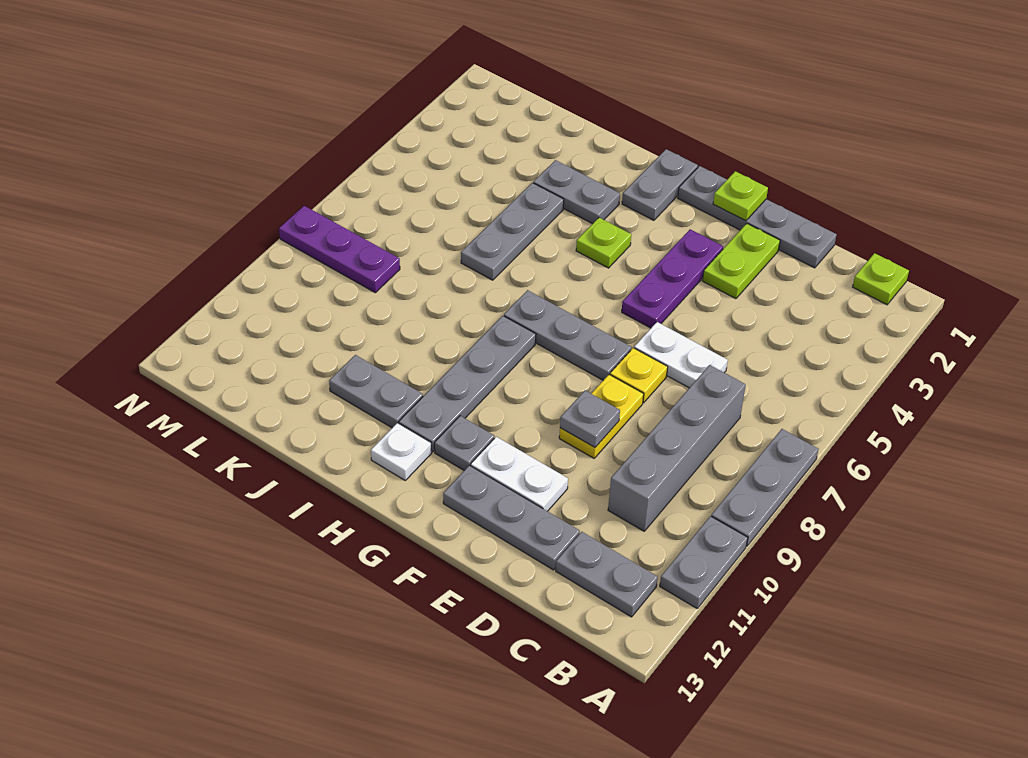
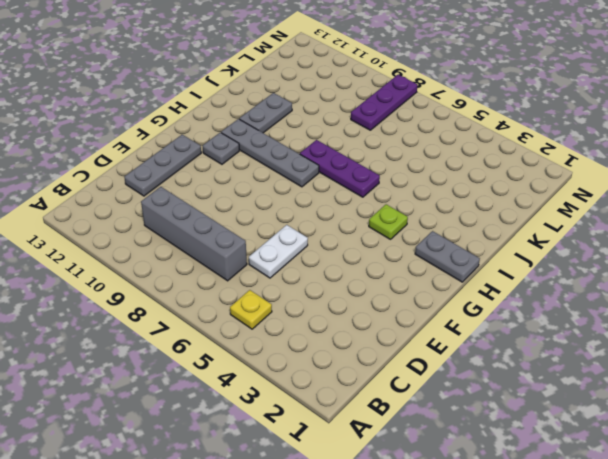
yellow plate B5 level 1 -> yellow plate E7 level 1
purple plate I6:I8 level 1 -> purple plate F3:F5 level 1
none -> grey plate A7:A9 level 1
none -> grey plate A10:A11 level 1
none -> lime plate B1 level 1

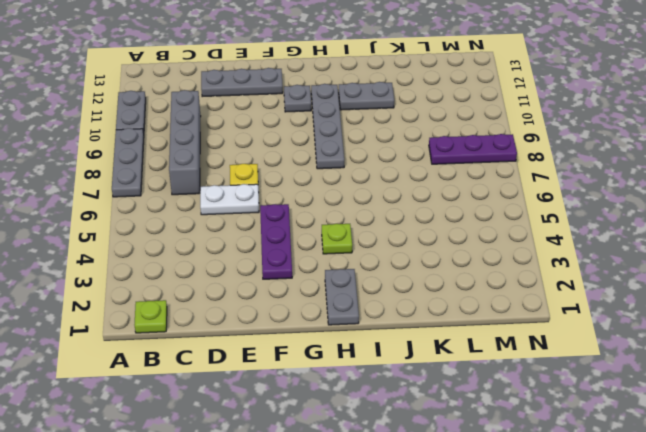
none -> grey plate B12:C12 level 1
none -> grey plate D1:G1 level 1
none -> lime plate E2:E3 level 1

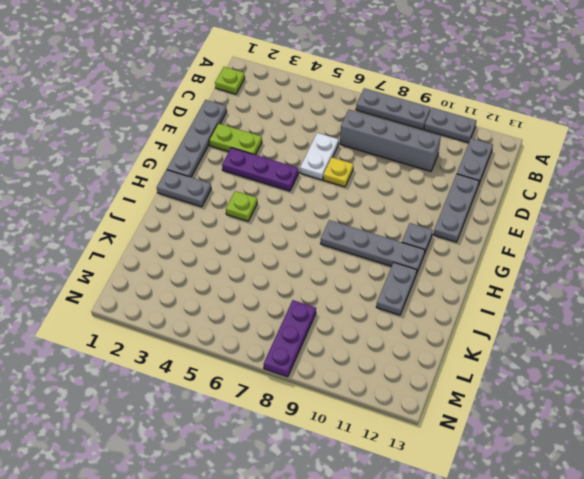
none -> yellow plate E8:E9 level 1
none -> white plate E11:F11 level 1
none -> grey plate F7:H7 level 1

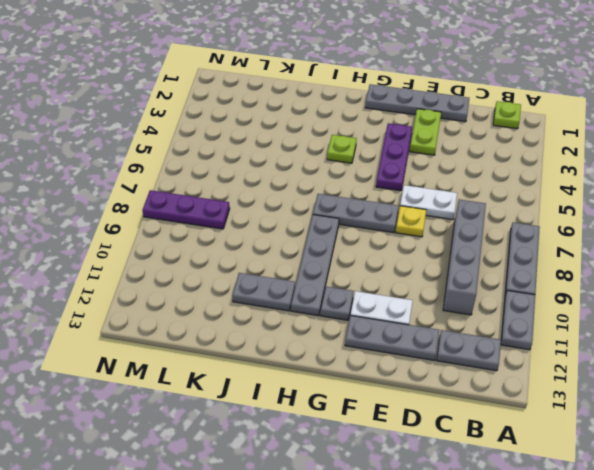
none -> yellow plate E8:E9 level 1
none -> grey plate H1:H2 level 1
none -> white plate H12 level 1

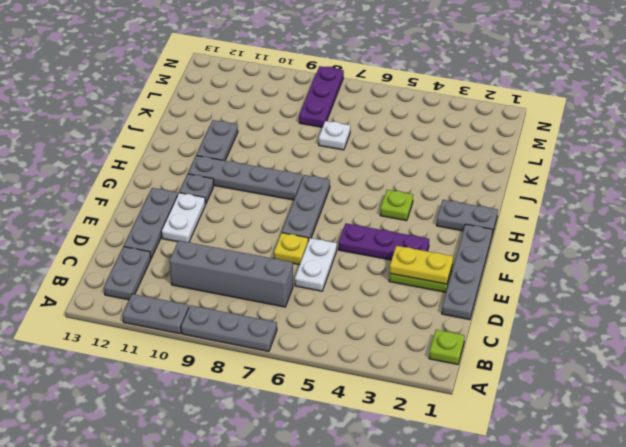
yellow plate E2:E3 level 2 -> yellow plate E8:E9 level 1
white plate K7 level 1 -> white plate H12 level 1
none -> grey plate I3:J3 level 1
none -> grey plate J4:J6 level 1
none -> grey plate E9 level 2

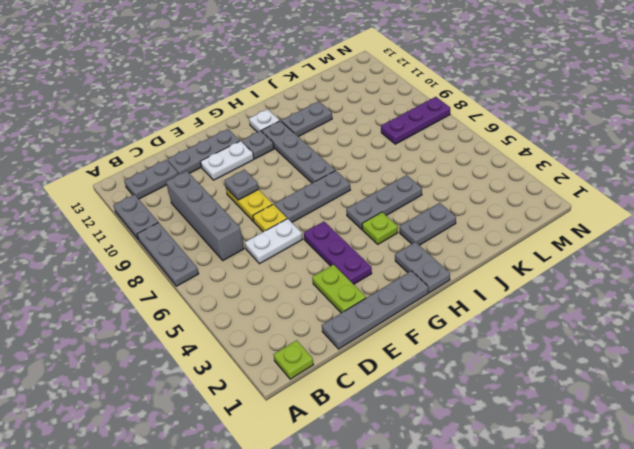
grey plate H5:J5 level 1 -> grey plate J4:J6 level 1
none -> lime plate F1 level 2

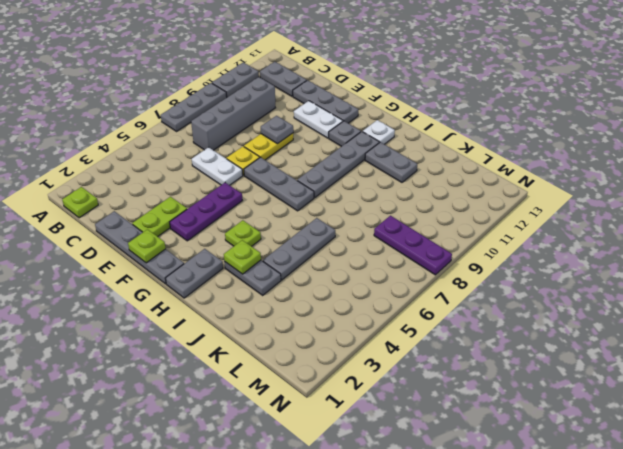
lime plate I3 level 2 -> none

